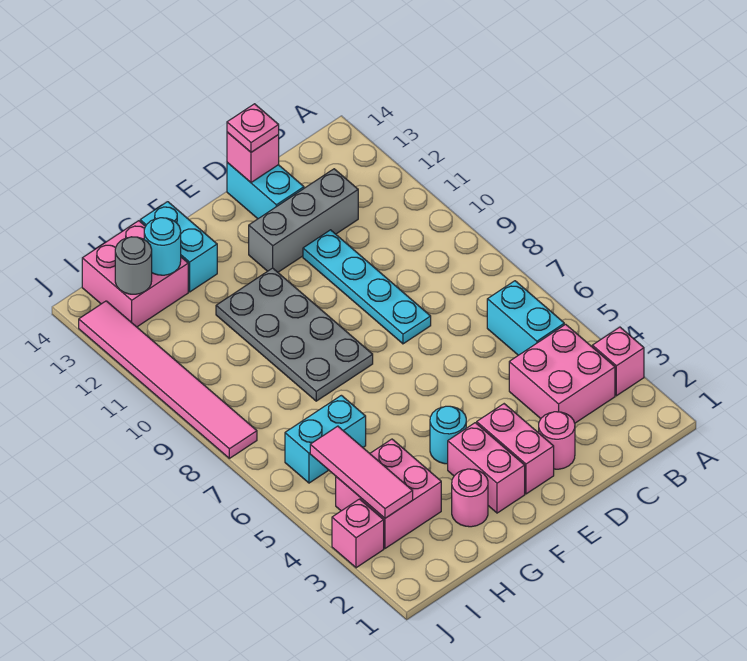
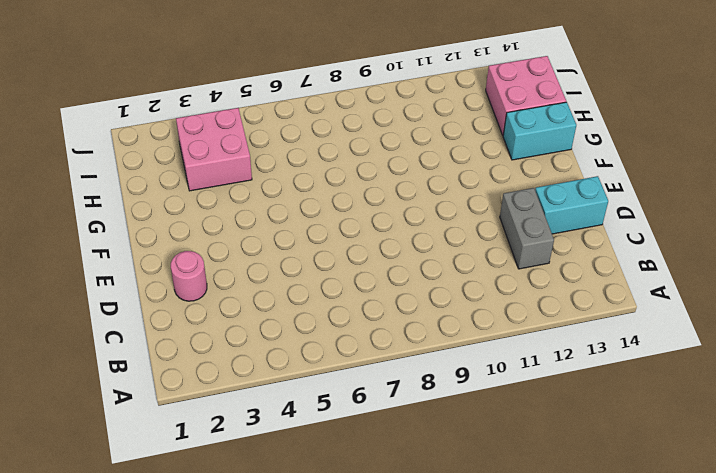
grey brick C12:D12 level 1 -> grey brick C12:E12 level 1
none -> pink brick A3 level 1
none -> pink brick B3:C4 level 1
none -> cyan brick B5:B6 level 1

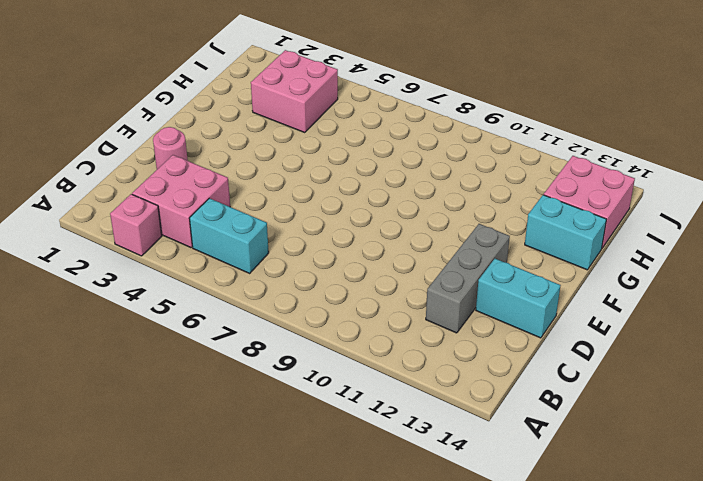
none -> cyan plate D8:D11 level 1
none -> pink brick E2:E3 level 1
none -> pink brick F2:F3 level 1

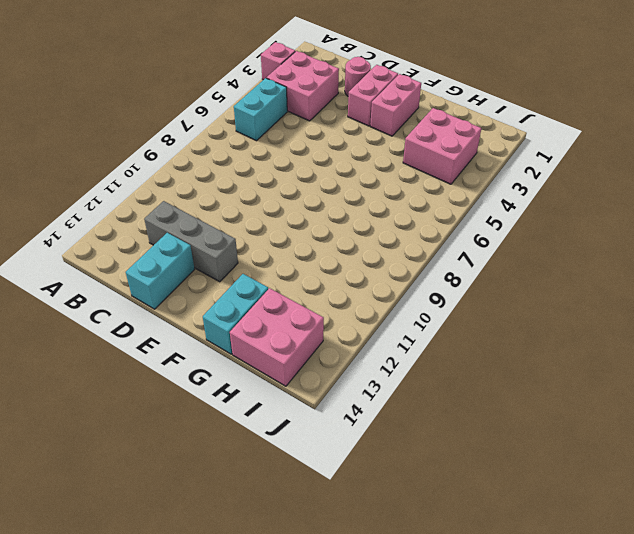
none -> cyan plate D8:D11 level 1
none -> cyan round brick F4 level 1
none -> grey plate F8:G11 level 1

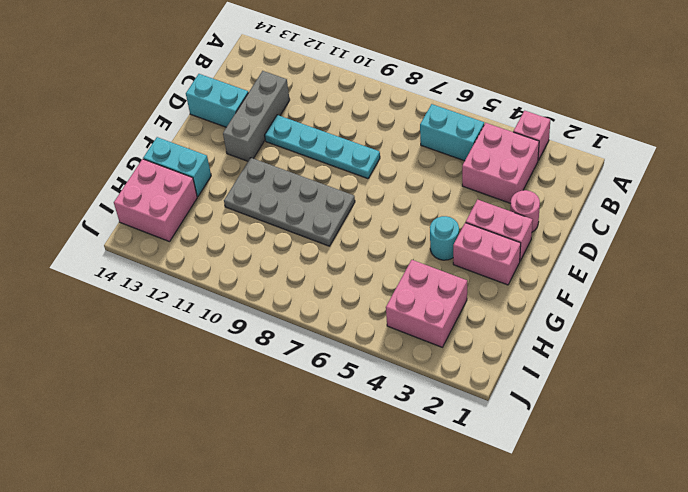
none -> pink round brick G2 level 1
none -> cyan brick H6:I6 level 1
none -> pink brick J3 level 1

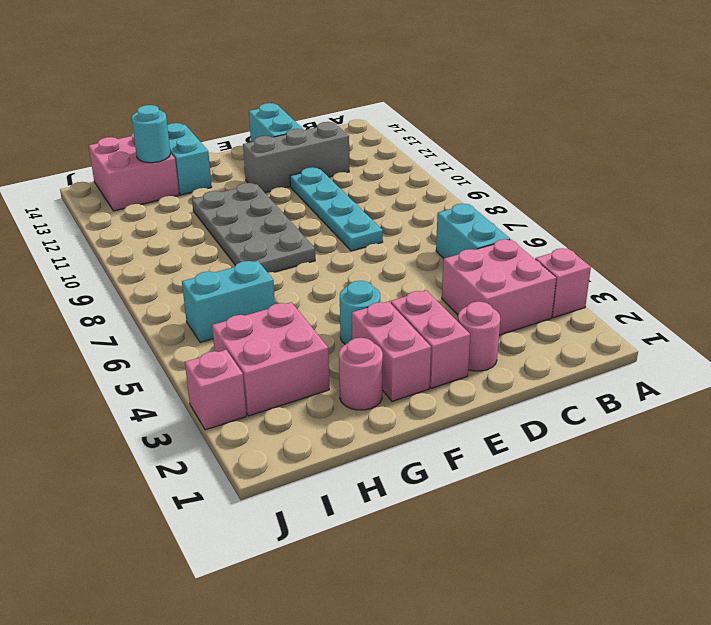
none -> pink tile J8:J13 level 1
none -> pink brick D14 level 2
none -> pink tile I3:I5 level 2

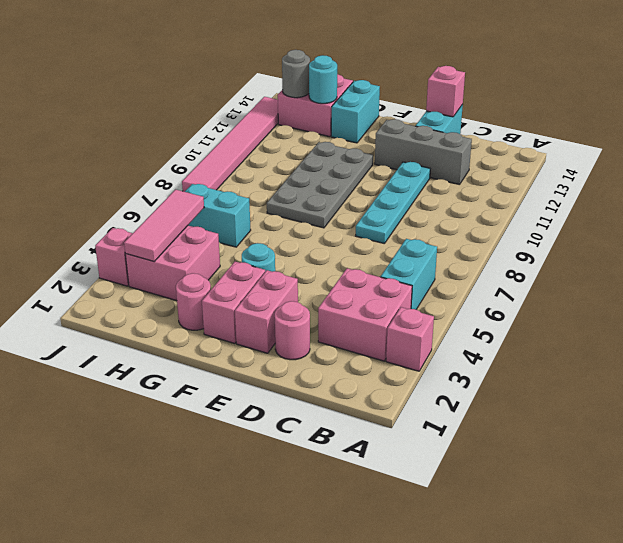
none -> pink plate D14 level 3

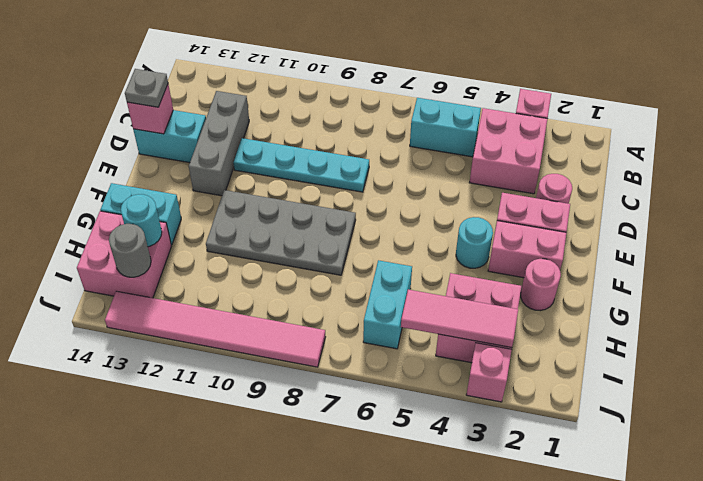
grey plate D14 level 3 -> pink plate D14 level 3

